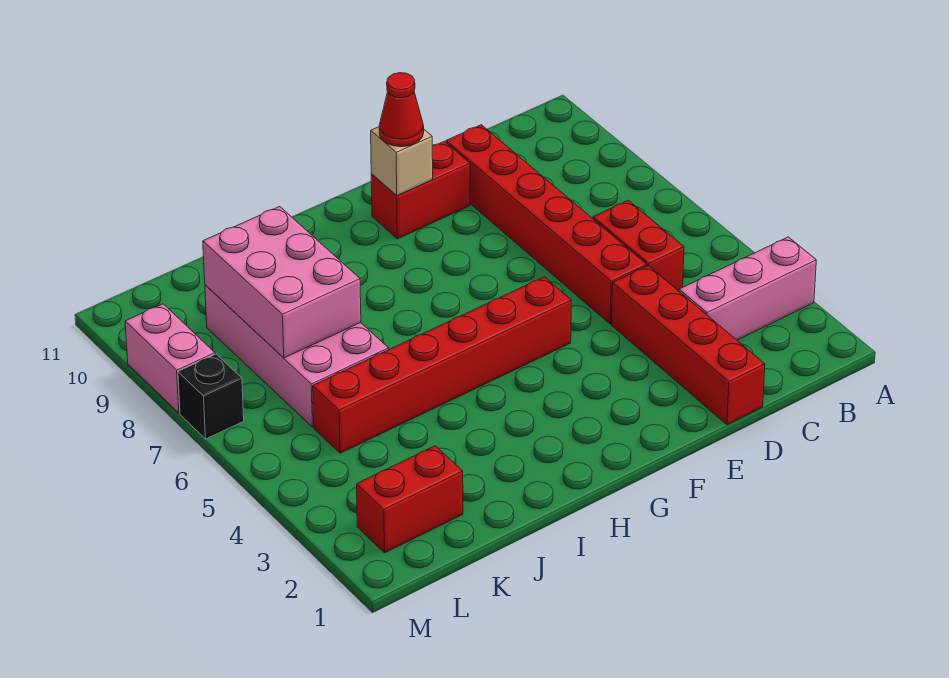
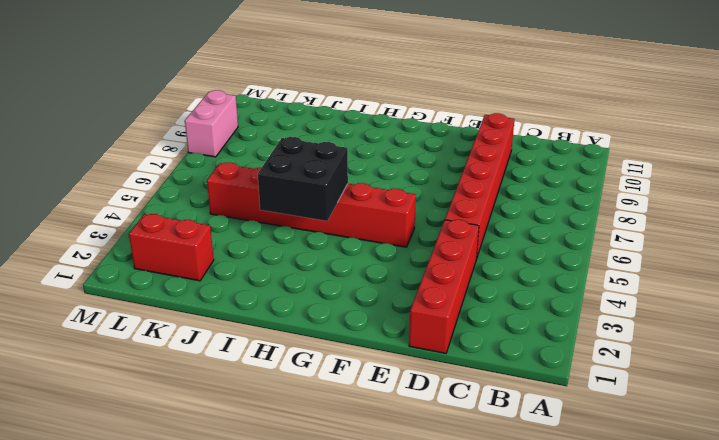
black brick H4:I5 level 2 -> none
none -> pink brick A3:C3 level 1
none -> red brick C5:C6 level 1
none -> red brick E10:F10 level 1

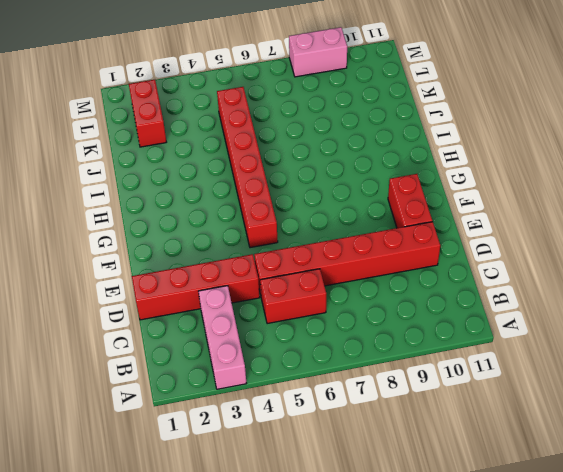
none -> pink brick J6:K9 level 1
none -> black brick M7 level 1
none -> tan brick F10 level 2

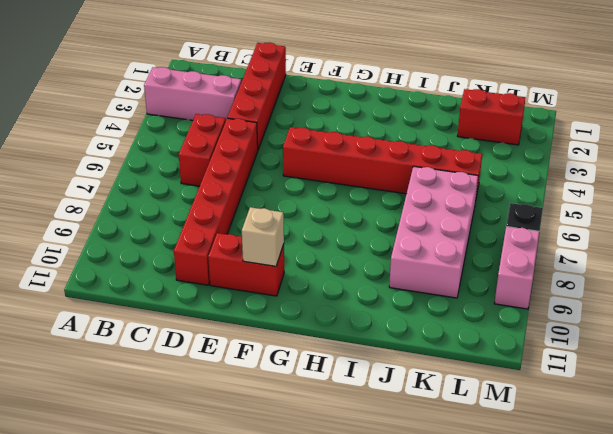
none -> pink brick J7:K9 level 2
none -> red cone F10 level 3

